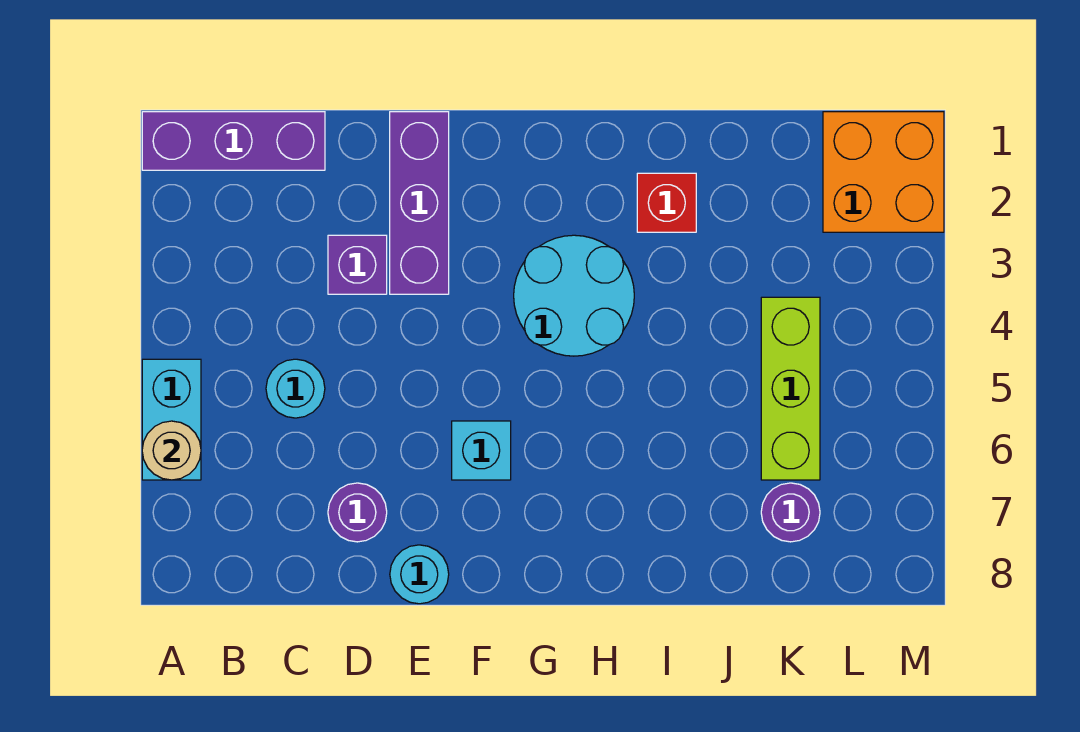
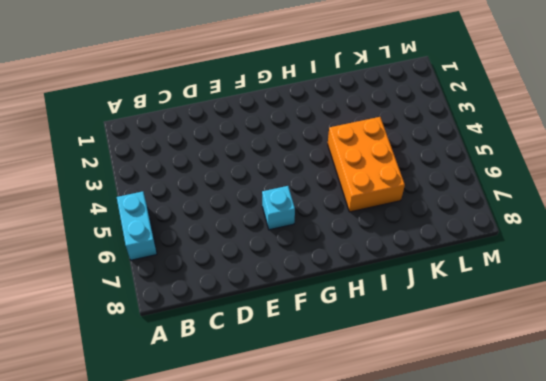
orange brick I4:J6 level 1 -> none
none -> purple brick A1:C1 level 1
none -> cyan round brick C5 level 1
none -> purple brick D3 level 1

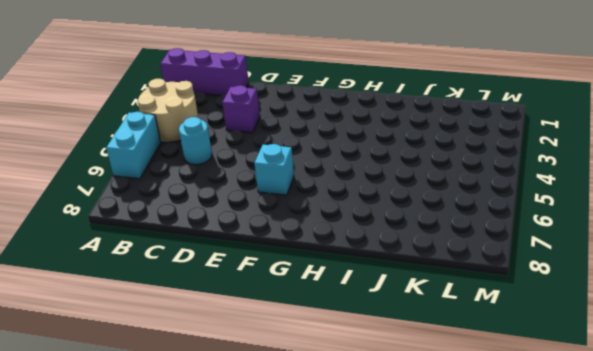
tan round brick A3:B4 level 1 -> none
none -> purple round brick D7 level 1
none -> purple brick E1:E3 level 1
none -> cyan round brick E8 level 1

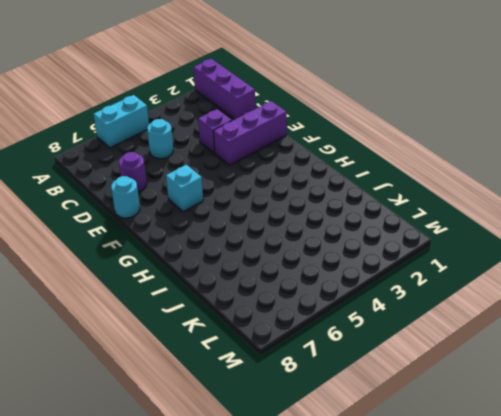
none -> cyan round brick G3:H4 level 1
none -> red brick I2 level 1
none -> lime brick K4:K6 level 1

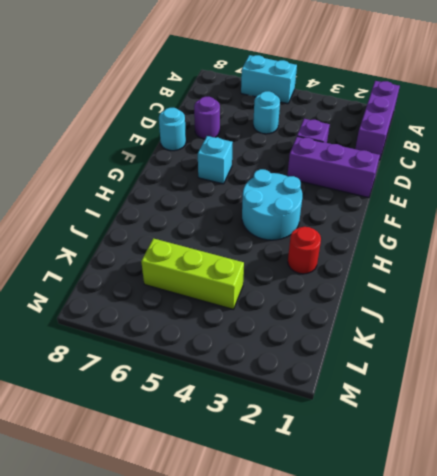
red round brick I2 level 1 -> red brick I2 level 1
none -> purple round brick K7 level 1
none -> orange brick L1:M2 level 1
none -> tan round brick A6 level 2

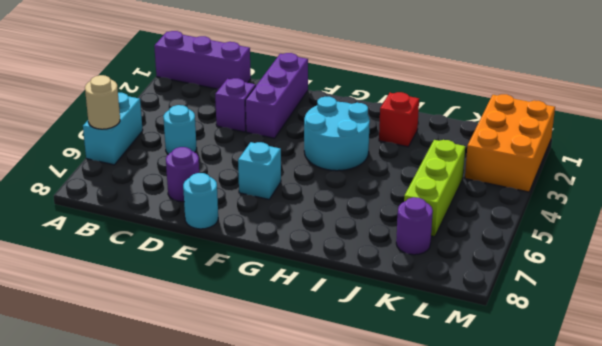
orange brick L1:M3 level 1 -> orange brick L1:M2 level 1

